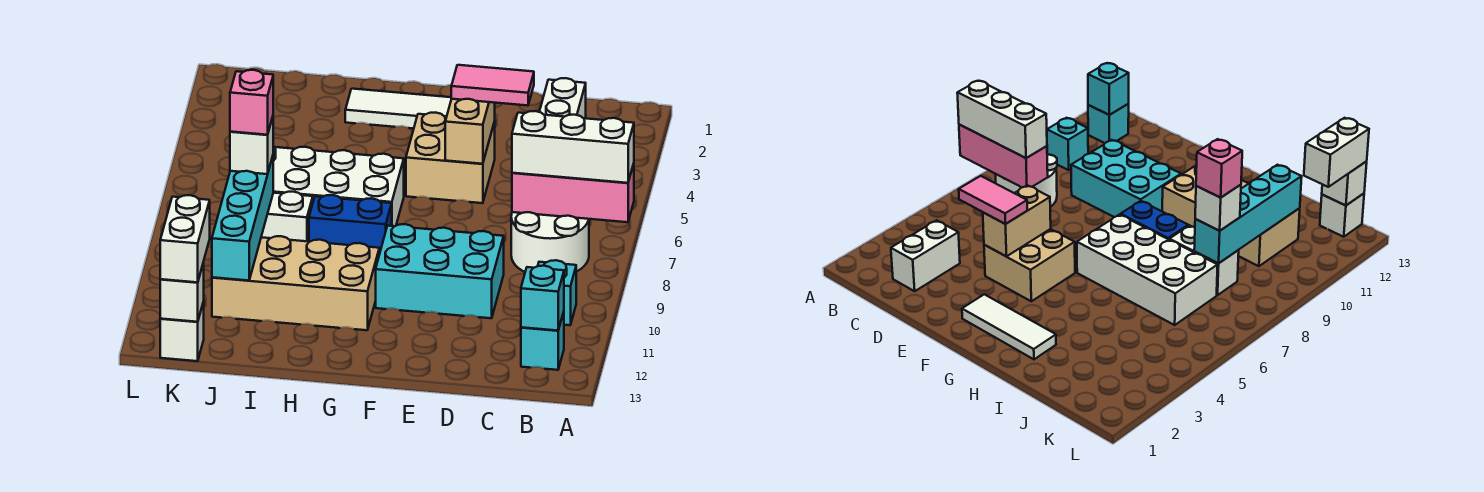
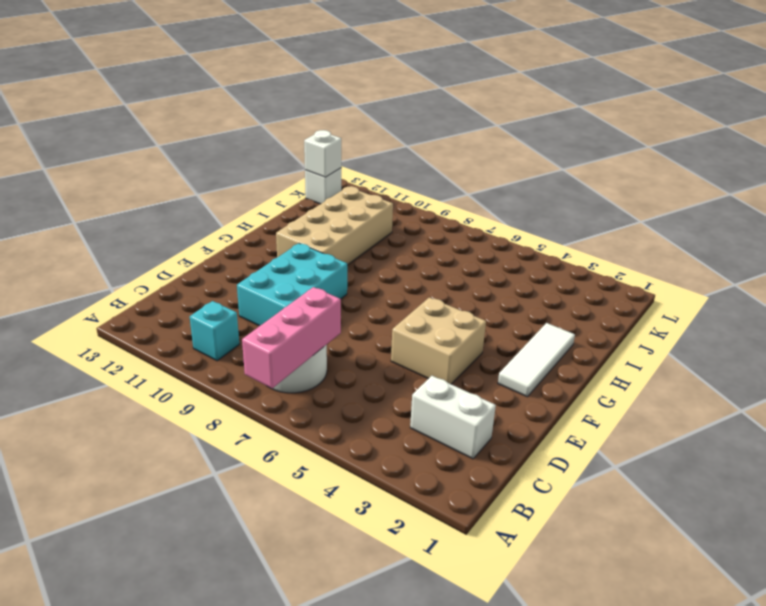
none -> cyan brick B12 level 1
none -> white brick G6:J7 level 1
none -> blue brick G8:H8 level 1

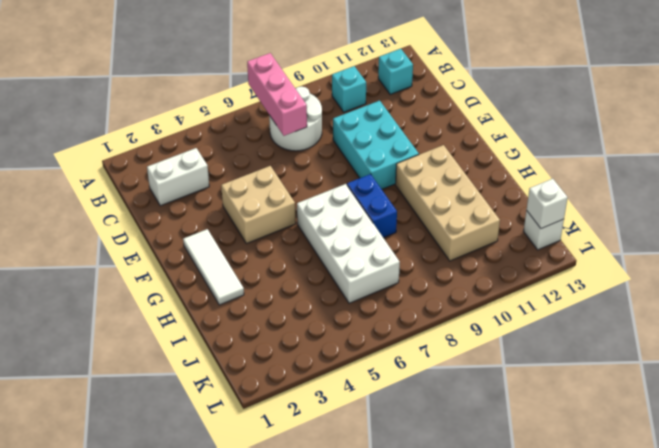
none -> white brick I8:J8 level 1
none -> cyan brick B12 level 2
none -> tan brick E4:E5 level 2

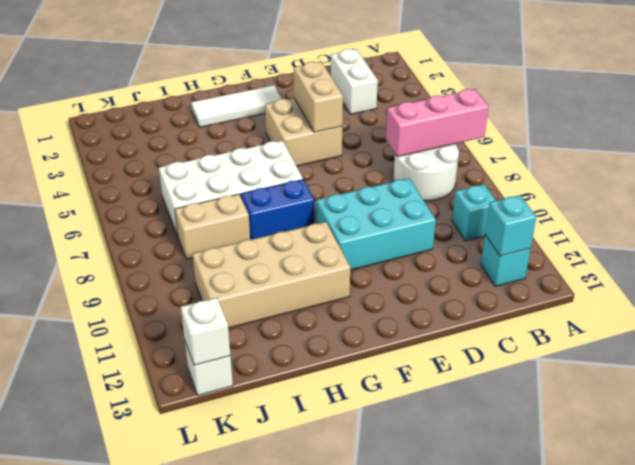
tan brick I8:J8 level 1 -> white brick I8:J8 level 1
none -> cyan brick J8:J11 level 2
none -> white brick A7:C7 level 3
none -> pink tile D4:E4 level 3

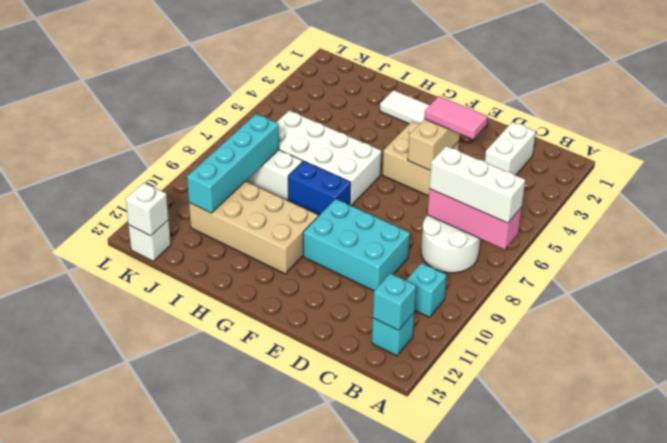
none -> white brick J8 level 3
none -> white brick K12:K13 level 3
none -> pink brick J8 level 4

